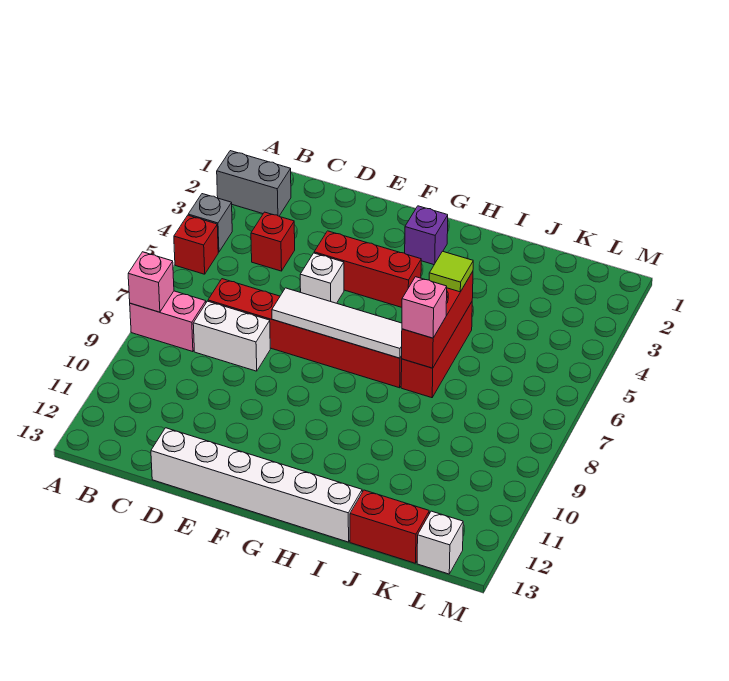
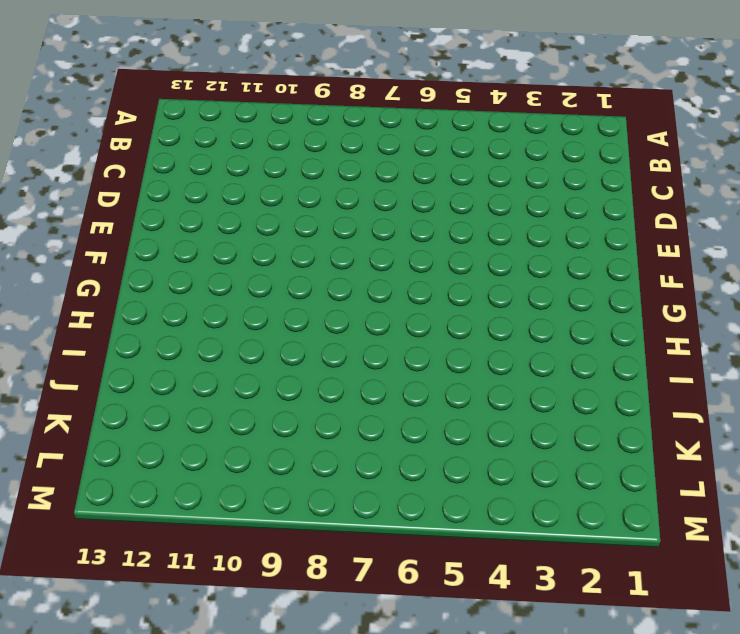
none -> grey brick A2:B2 level 1
none -> grey brick A4 level 1
none -> red brick A5 level 1

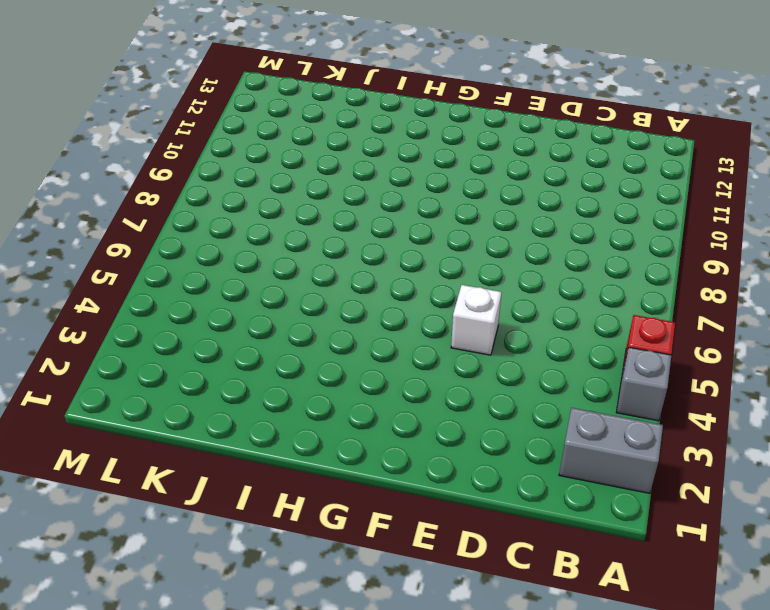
none -> pink brick A8:B8 level 1
none -> red brick C4 level 1
none -> red brick C7:H7 level 1

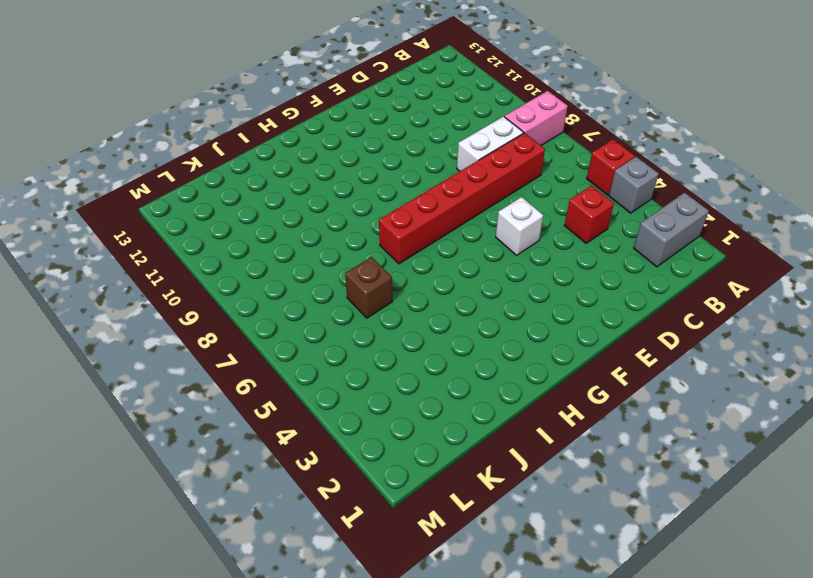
brown brick J6 level 1 -> none
none -> white brick D13:I13 level 1
none -> red brick E4:G4 level 1
none -> purple brick G2 level 1

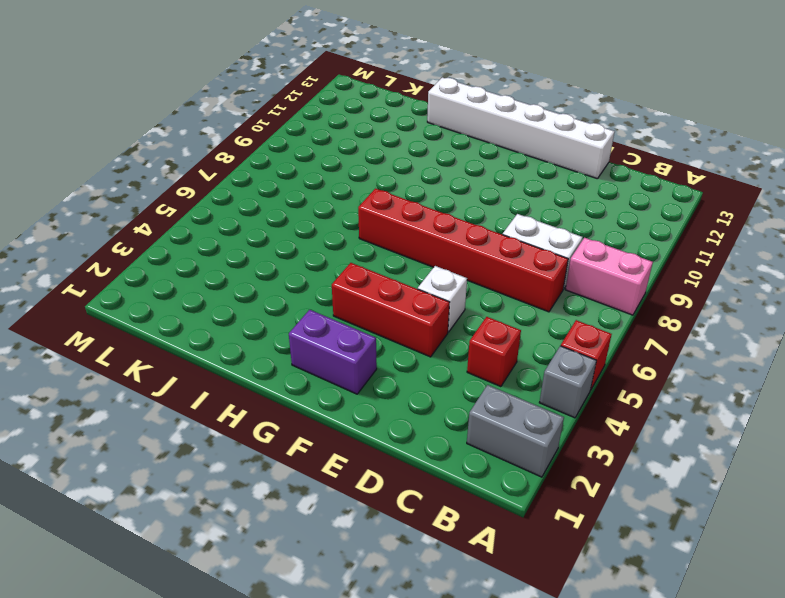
purple brick F2:G2 level 1 -> purple brick G2 level 1
none -> red brick I5:I7 level 1
none -> red brick J13:K13 level 1
none -> white brick L13 level 1

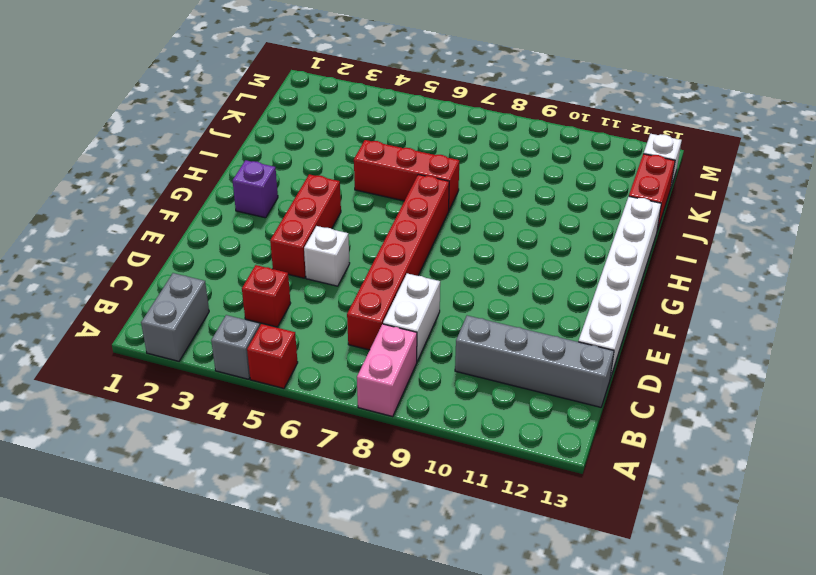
grey brick C10:C13 level 1 -> none
none -> pink brick A8 level 2
none -> white tile E7:H7 level 2
none -> red brick I5:I7 level 2

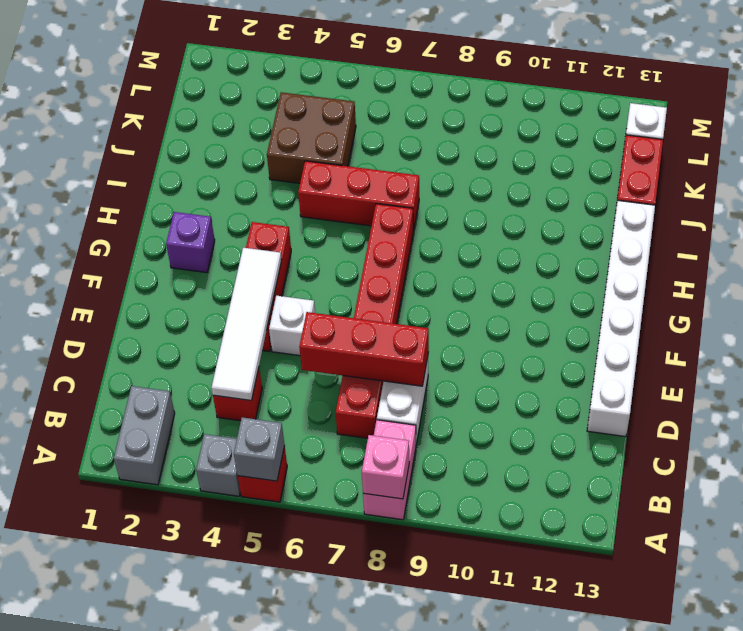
grey brick A5 level 2 -> none
white tile C4:F4 level 2 -> white tile E7:H7 level 2
red brick D6:D8 level 2 -> red brick I5:I7 level 2
brown brick J4:K5 level 1 -> none
none -> lime tile I5 level 3
none -> pink brick I7 level 3

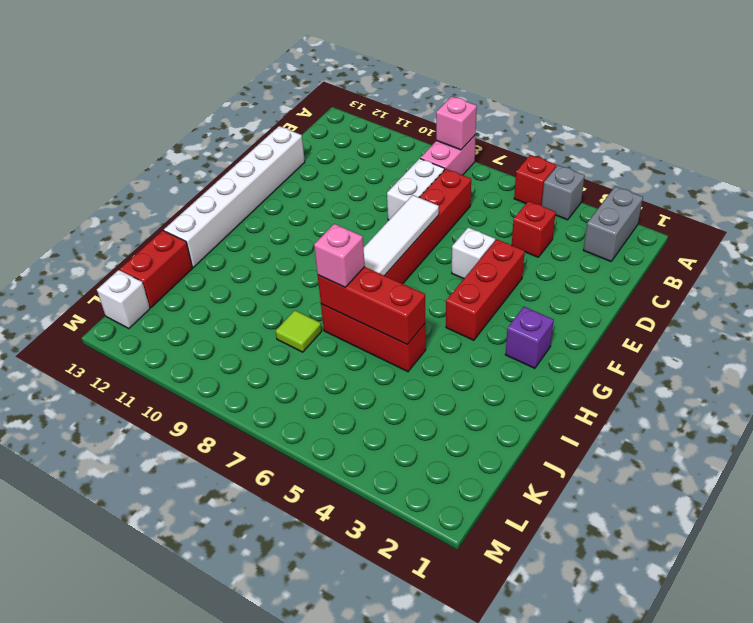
lime tile J8 level 1 -> lime tile I5 level 3

